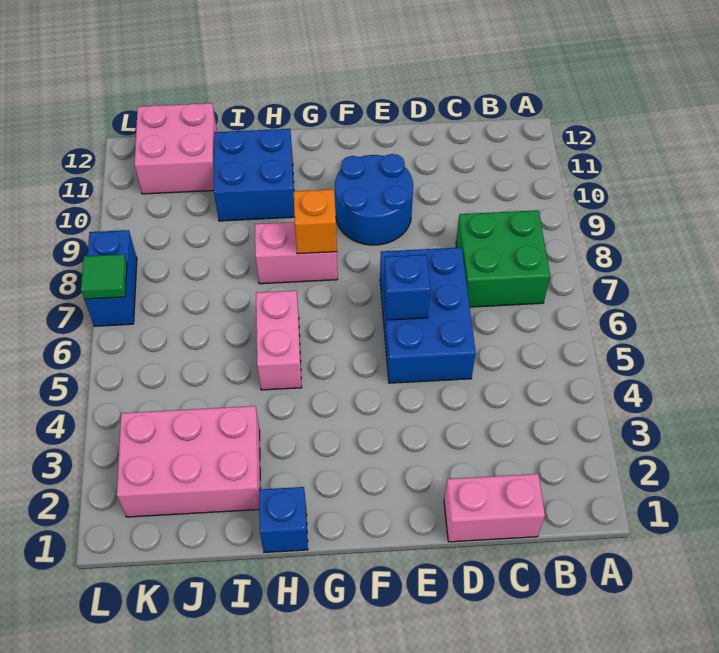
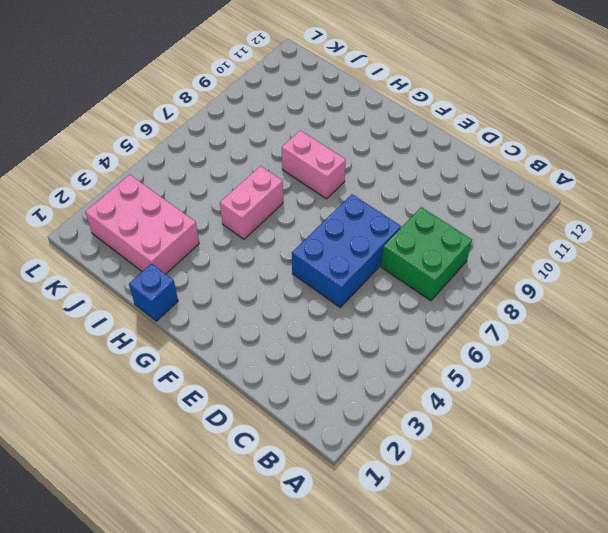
none -> pink brick C1:D1 level 1
none -> blue round brick E9:F10 level 1
none -> blue brick H10:I11 level 1

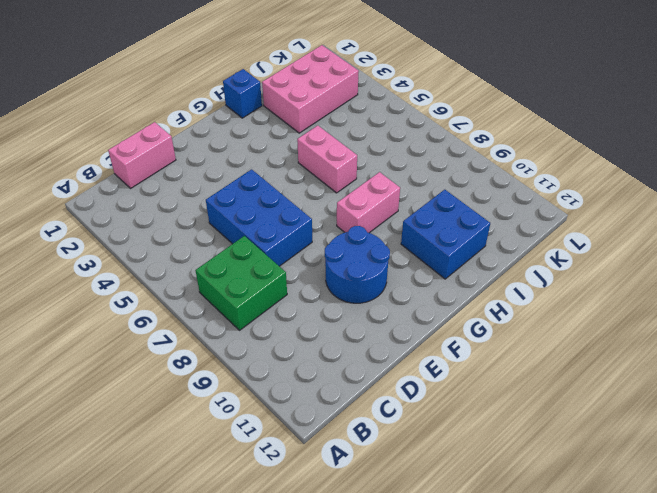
none -> pink brick J11:K12 level 1
none -> blue brick L7:L8 level 1
none -> blue brick E6 level 2

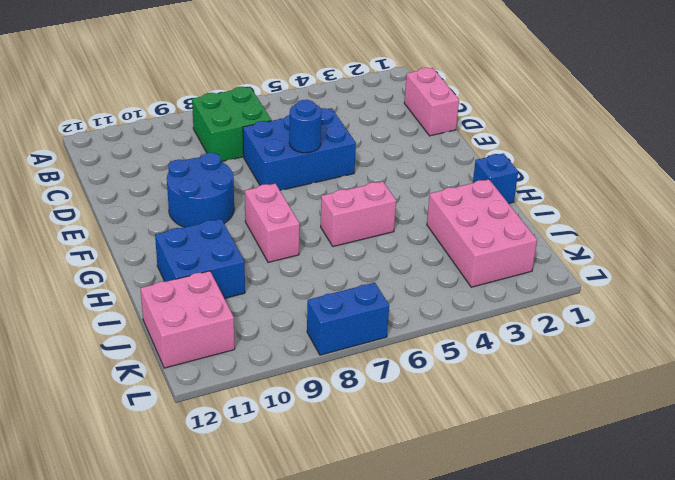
blue round brick E6 level 2 -> blue brick E6 level 2
none -> orange brick G8 level 2
none -> green tile L7 level 2

